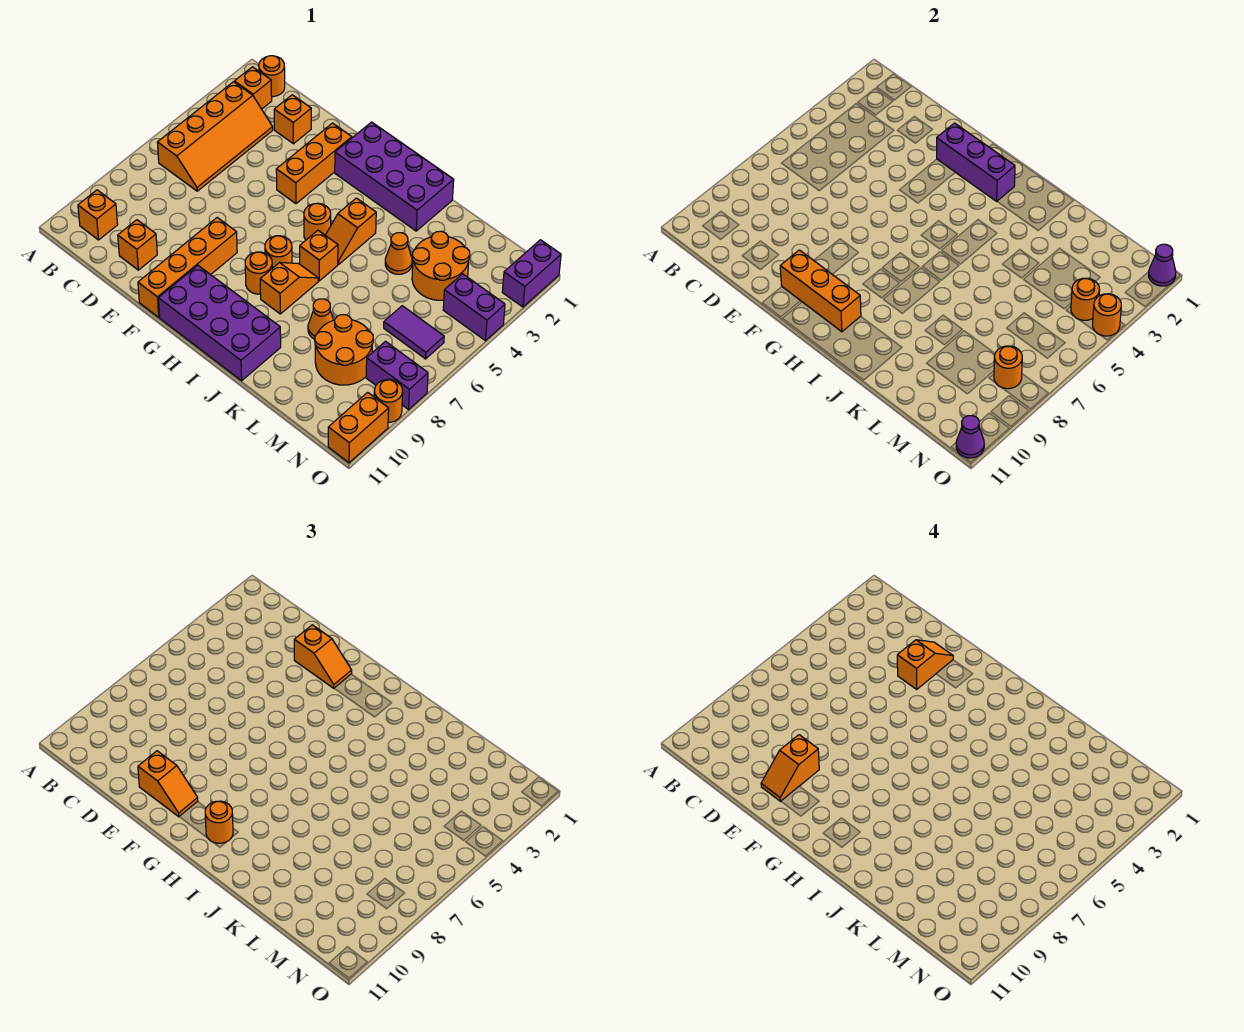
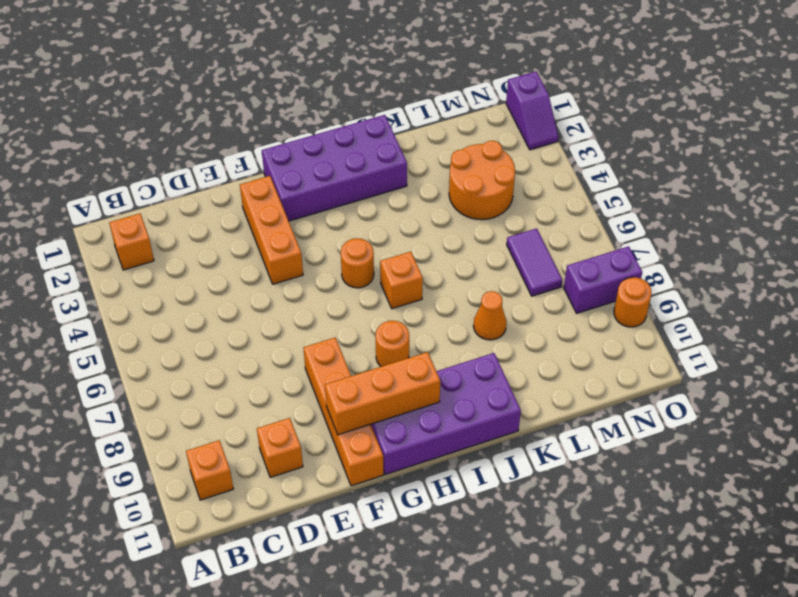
purple tile M6:M7 level 1 -> purple tile M6:N6 level 1
purple slope O1:O2 level 1 top 1 -> purple brick O1:O2 level 1
none -> orange round brick B1 level 1
none -> orange slope B3:C6 level 1 top B
none -> orange brick D2 level 1
none -> orange round brick H7 level 1

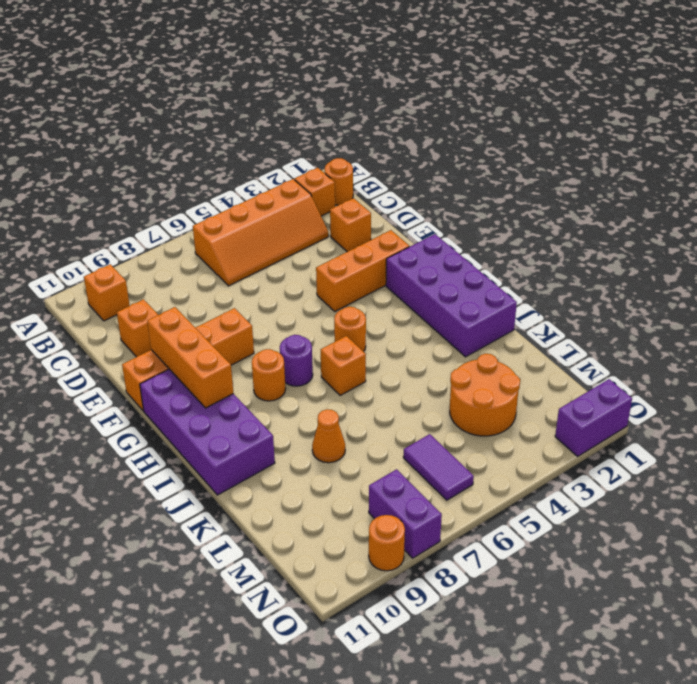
purple round brick H7 level 1 -> orange round brick H7 level 1
none -> orange slope I4:I5 level 1 top 4
none -> orange slope I7:I8 level 1 top 8
none -> orange cone K4 level 1
none -> orange round brick L8:M9 level 1

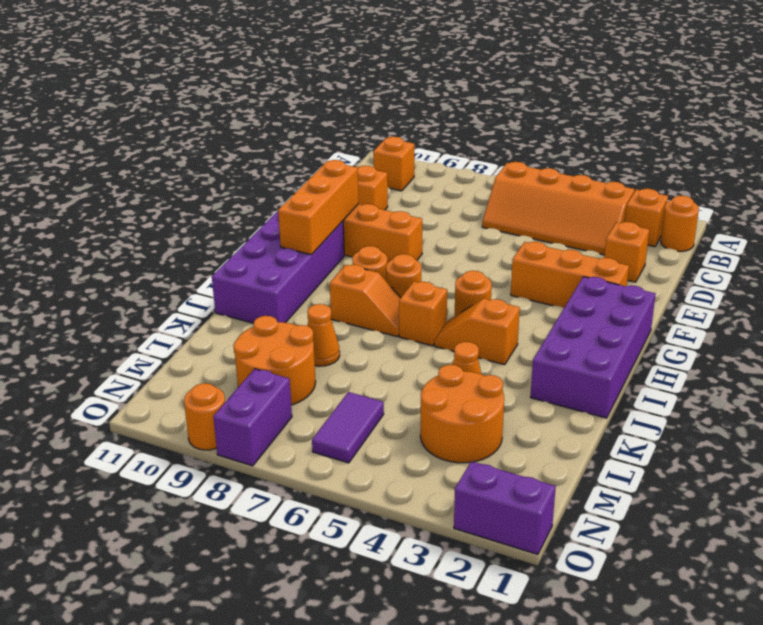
none -> purple brick N4:O4 level 1
none -> orange brick O10:O11 level 1
none -> purple brick F2:H2 level 2
none -> orange round brick N4 level 2

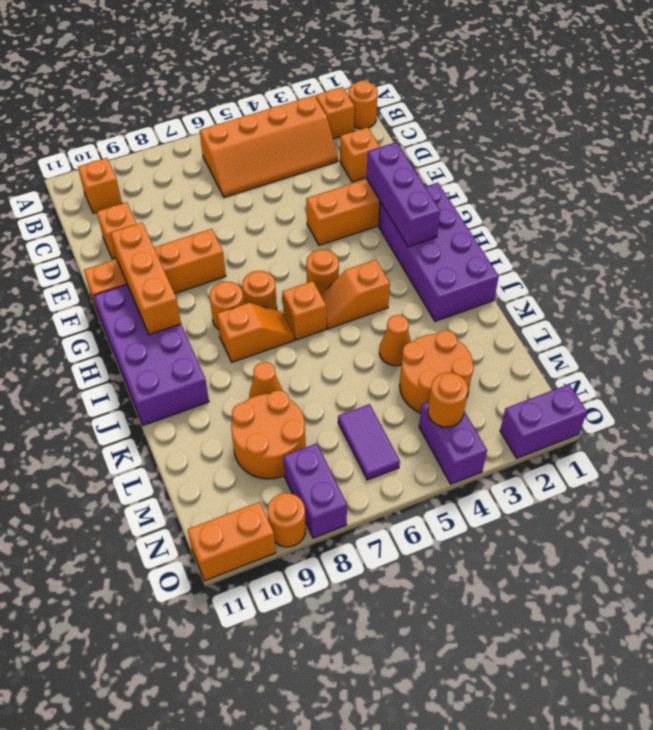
none -> orange round brick N8 level 2
none -> purple cone O1 level 2
none -> orange round brick O4 level 2
none -> purple cone O11 level 2

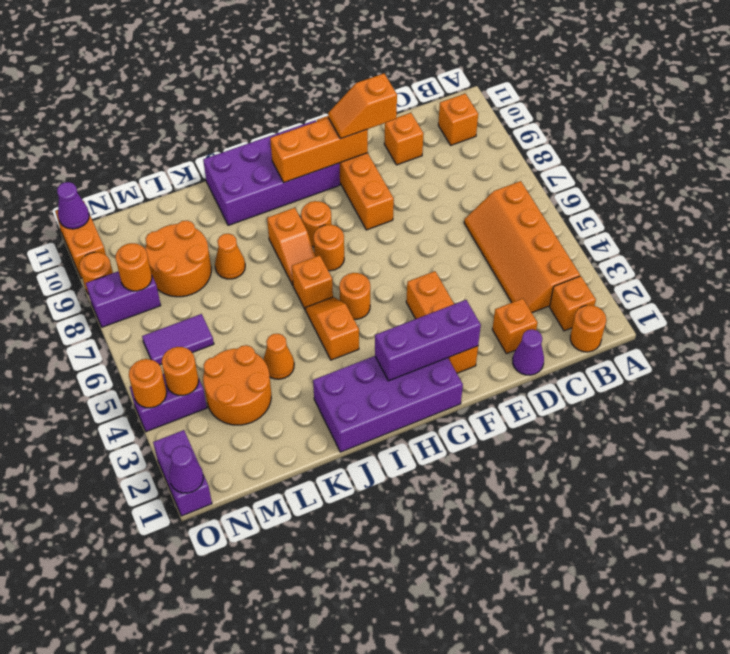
purple cone D1 level 1 -> none
none -> orange slope E2:F2 level 3 top E
none -> orange round brick H10 level 3
none -> orange slope E2:E3 level 4 top 3
none -> orange slope E9:E10 level 4 top 9

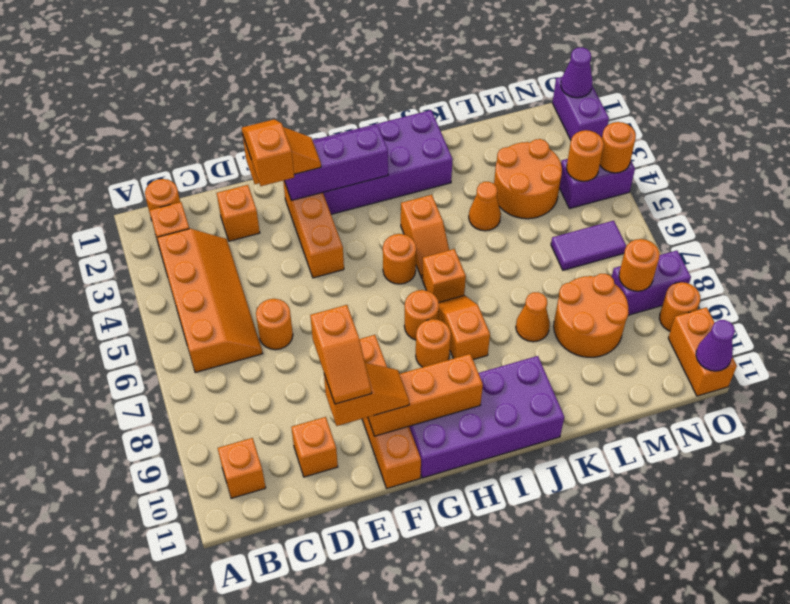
orange round brick D6 level 1 -> orange round brick H10 level 3

